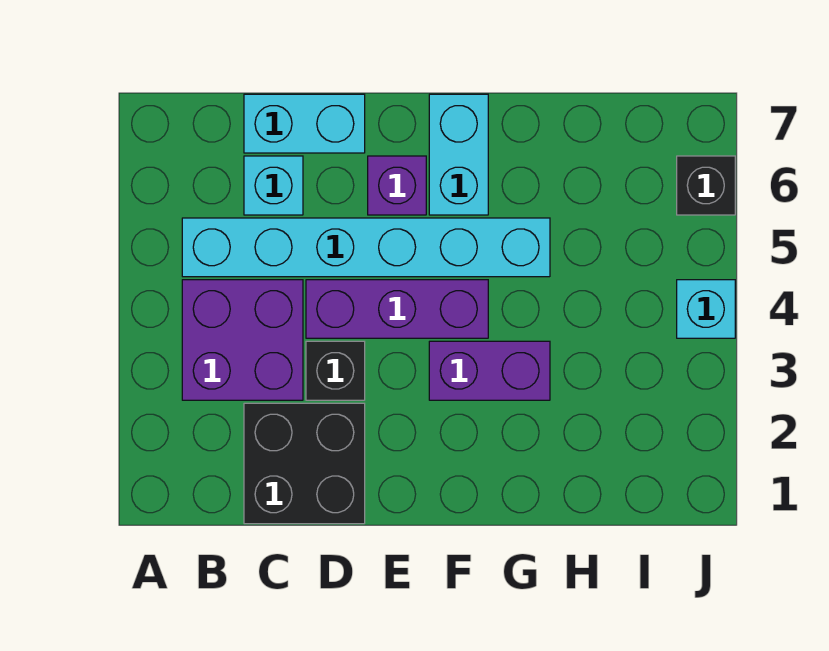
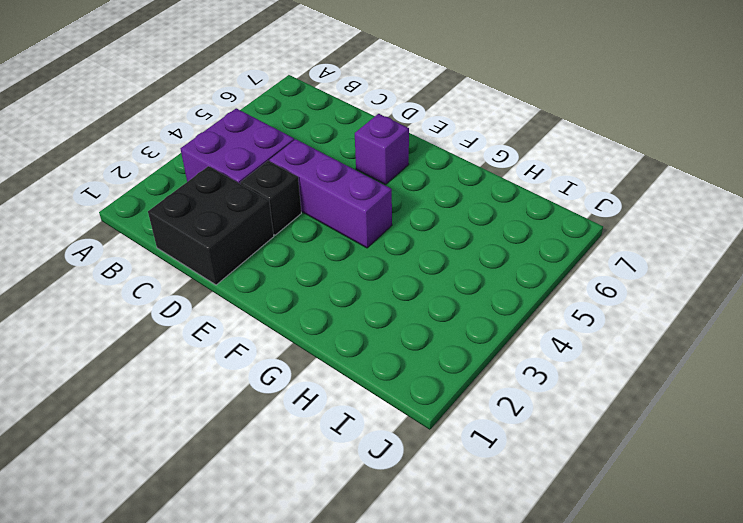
none -> cyan brick B5:G5 level 1
none -> cyan brick C6 level 1
none -> cyan brick C7:D7 level 1

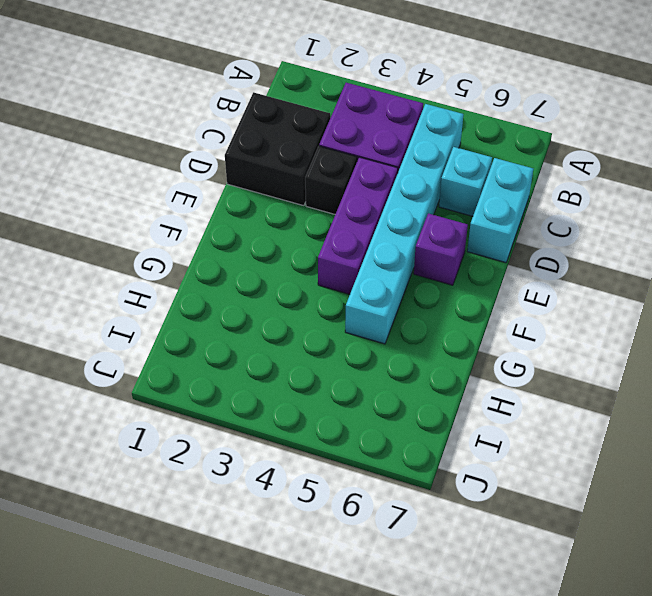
none -> purple brick F3:G3 level 1
none -> cyan brick F6:F7 level 1
none -> cyan brick J4 level 1

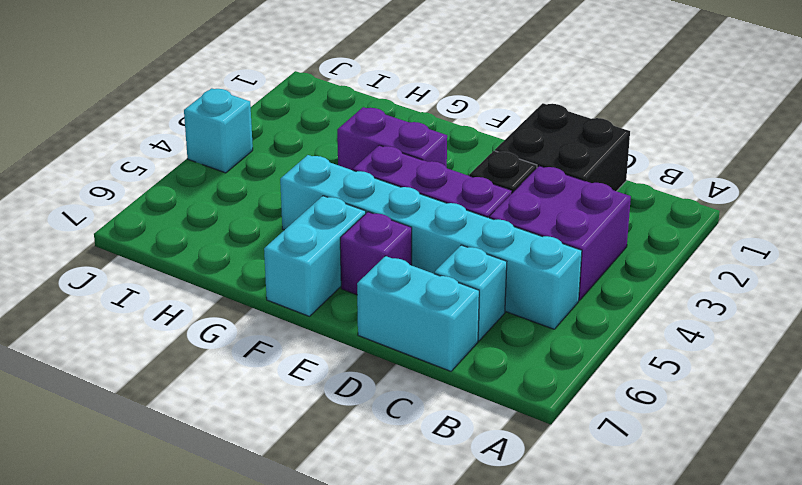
none -> black brick J6 level 1

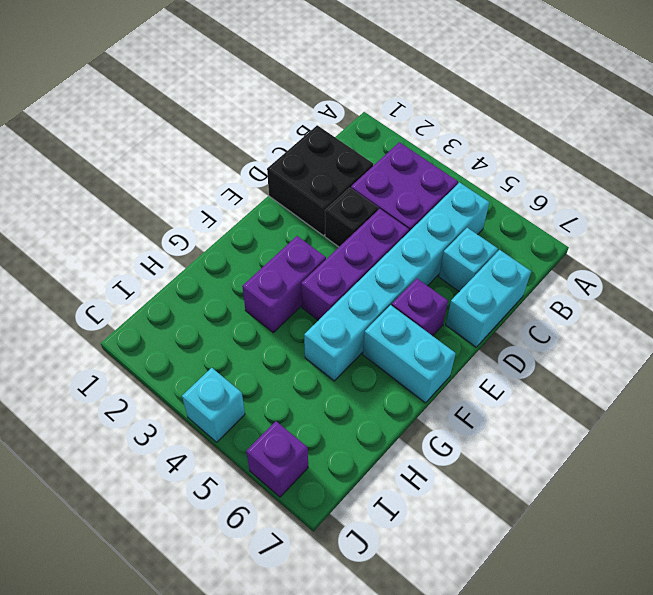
purple brick J6 level 1 -> black brick J6 level 1

